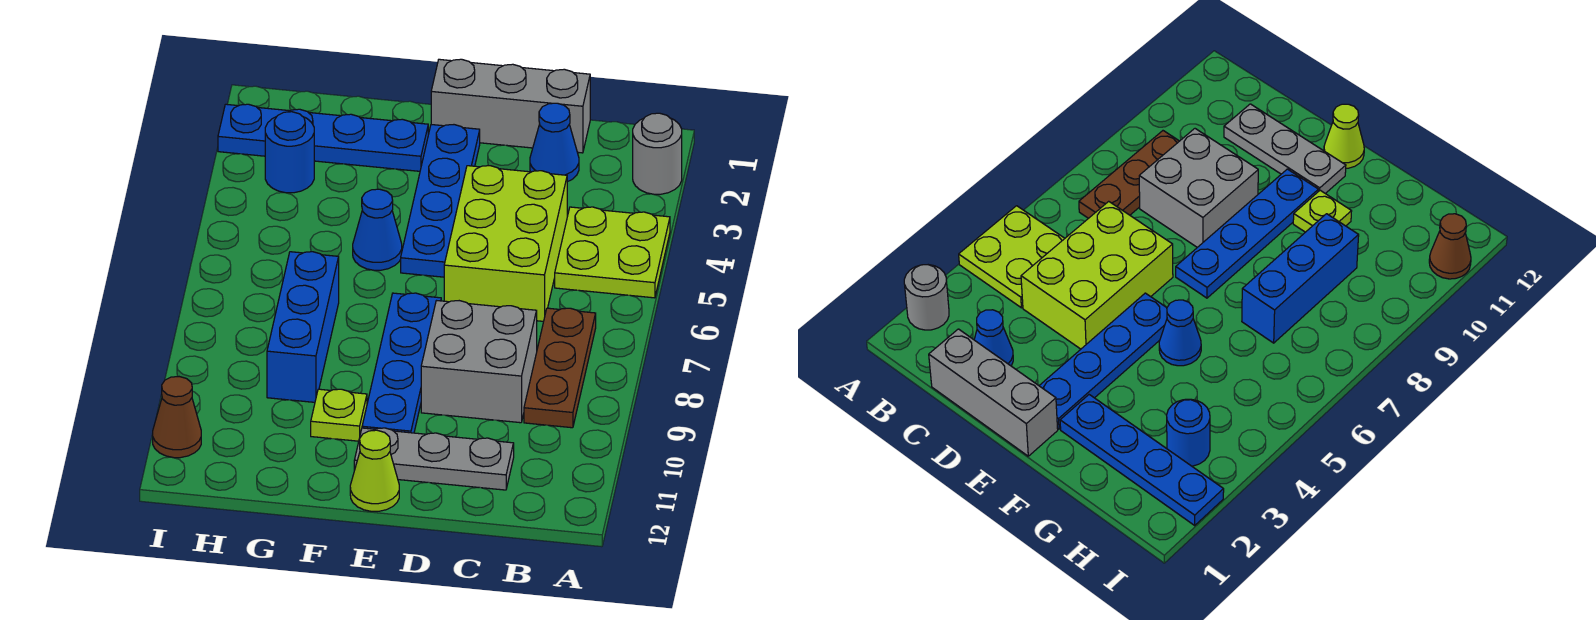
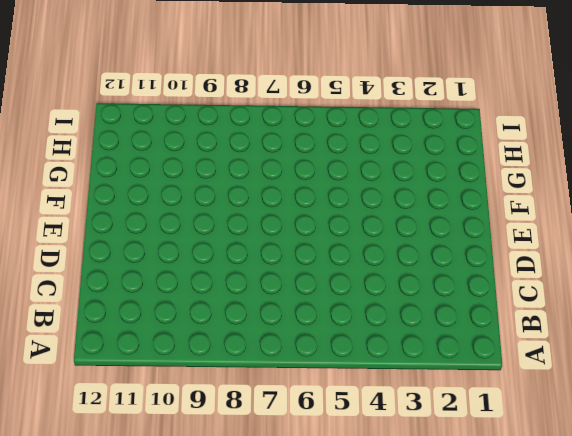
none -> grey round brick A2 level 1
none -> lime plate A4:B5 level 1
none -> brown plate B7:B9 level 1

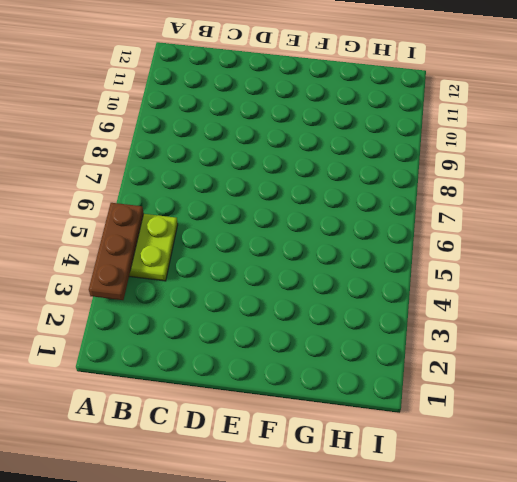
brown plate A3:A5 level 2 -> brown plate B7:B9 level 1
none -> grey round brick A2 level 1
none -> grey brick C1:E1 level 1
none -> blue cone C2 level 1

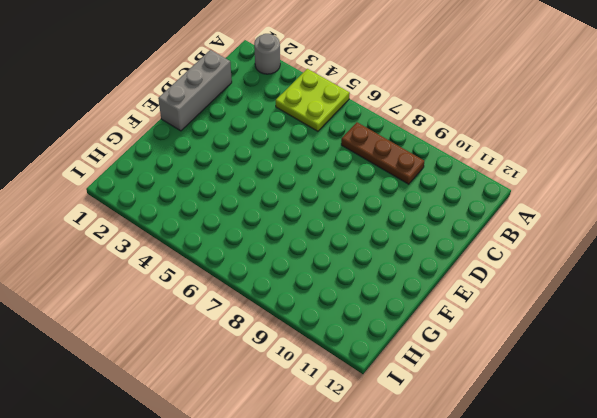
none -> blue cone C2 level 1
none -> lime brick C4:D6 level 1
none -> grey brick C8:D9 level 1

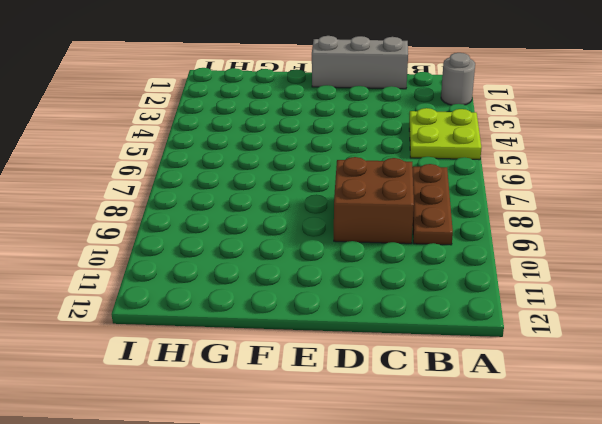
brown brick C8:D9 level 1 -> grey brick C8:D9 level 1
none -> blue cone C2 level 1
none -> lime brick C4:D6 level 1
none -> grey plate C11:E11 level 1

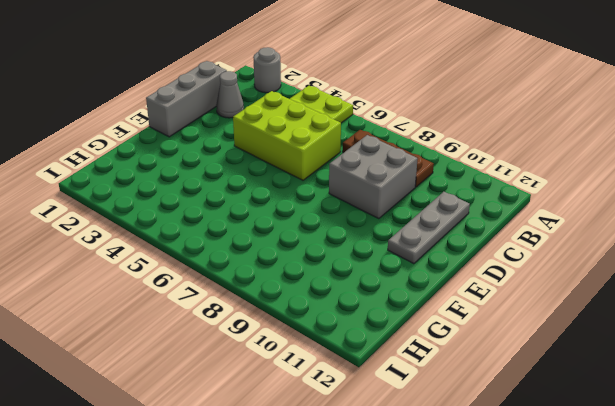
grey cone C2 level 1 -> blue cone C2 level 1
none -> blue plate E2:E5 level 1
none -> blue plate E7:E10 level 1
none -> lime cone E12 level 1

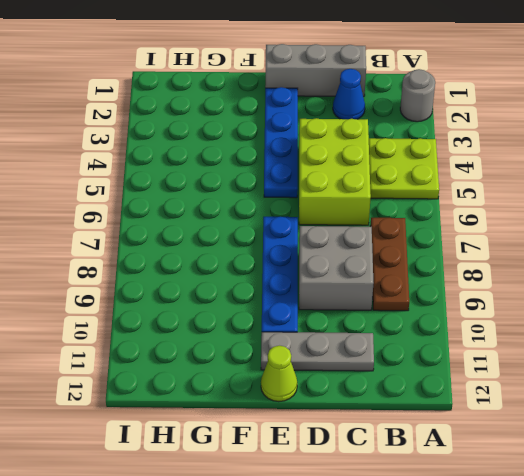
none -> blue plate F2:I2 level 1
none -> blue cone F5 level 1
none -> lime plate F10 level 1

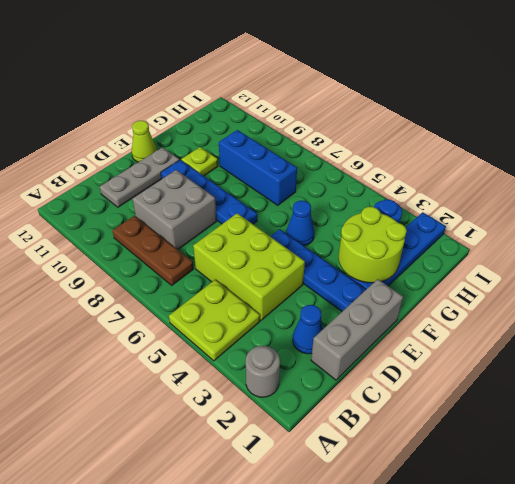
lime round brick F2:G3 level 2 -> none
none -> brown cone I11 level 1

